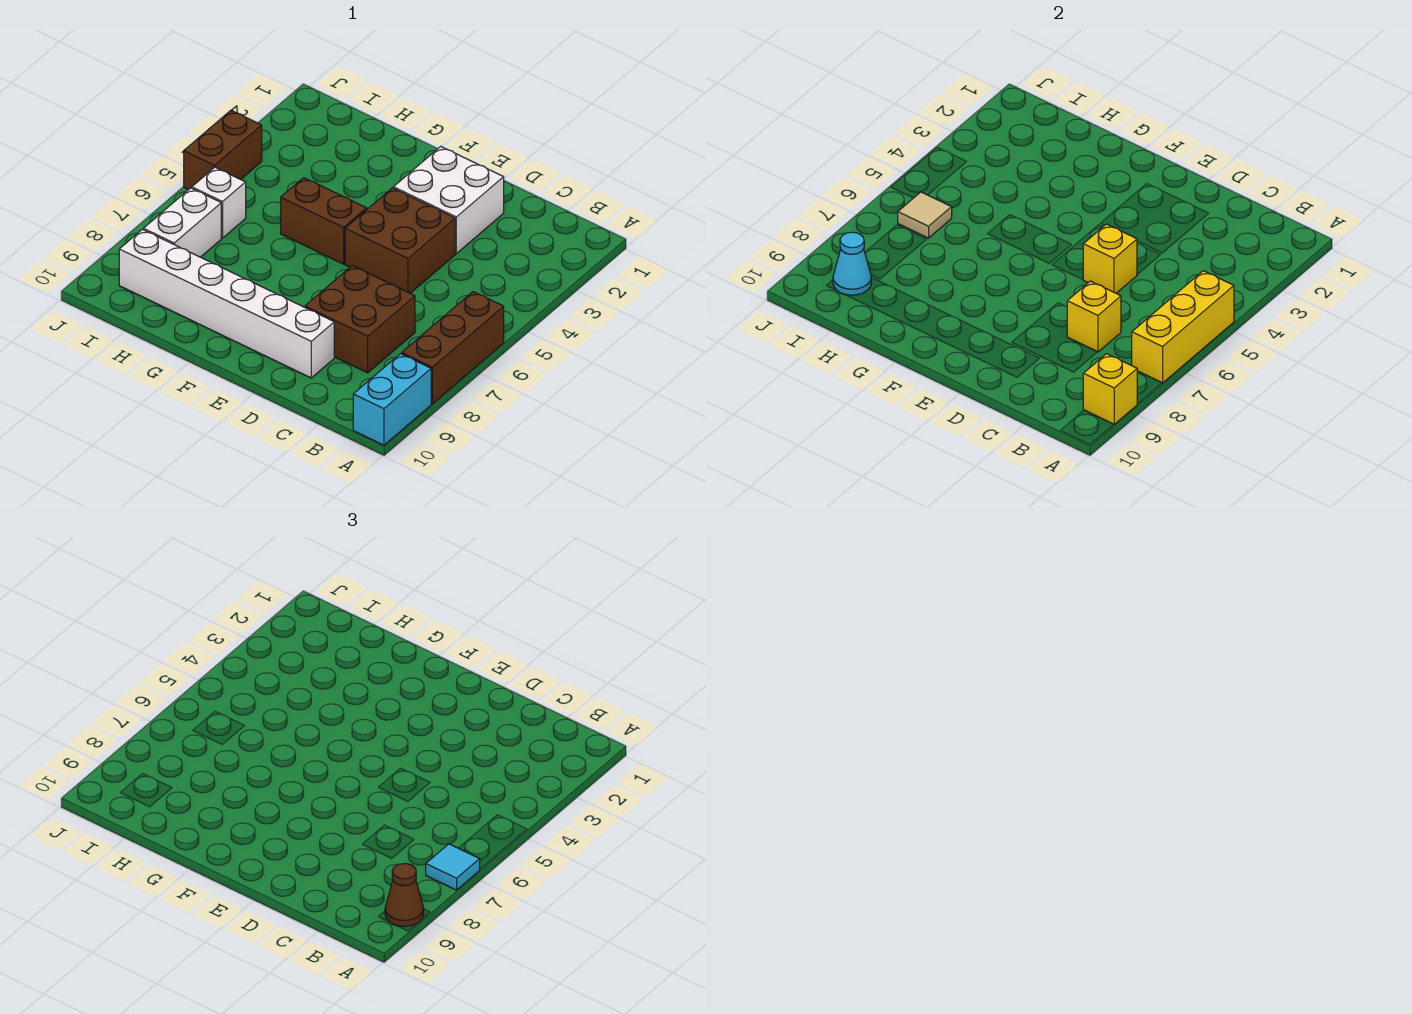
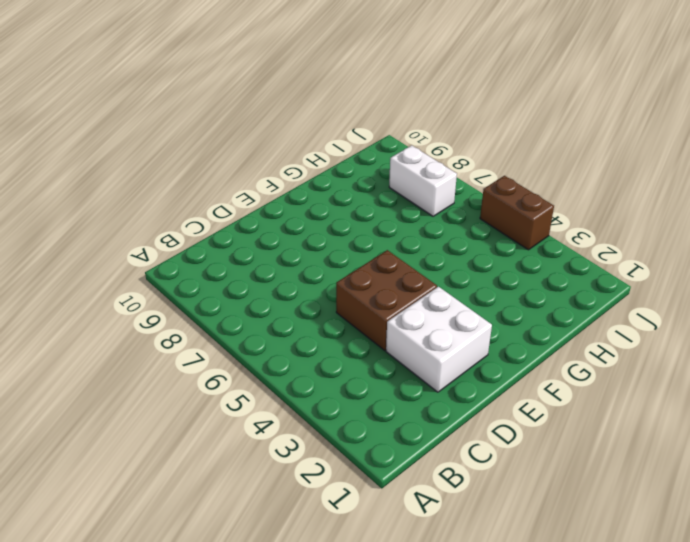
none -> brown brick A6:A8 level 1
none -> cyan brick A9:A10 level 1
none -> brown brick C7:D8 level 1

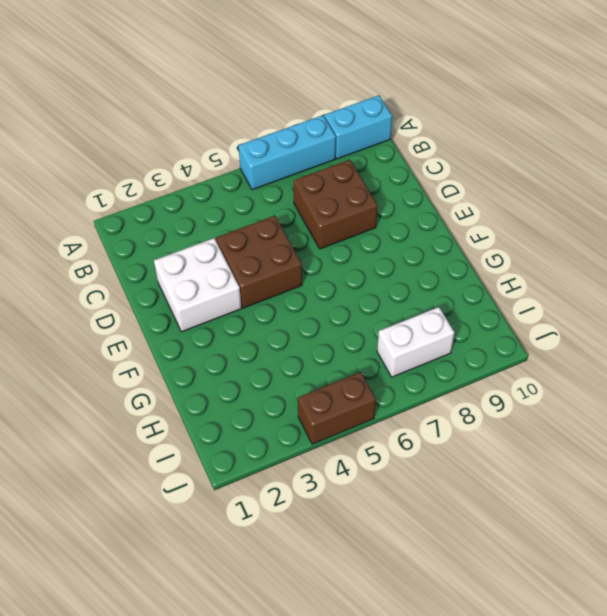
cyan brick A6:A8 level 1 -> brown brick A6:A8 level 1
none -> white brick D9:I9 level 1
none -> brown brick F5:G5 level 1
none -> white brick I6 level 1

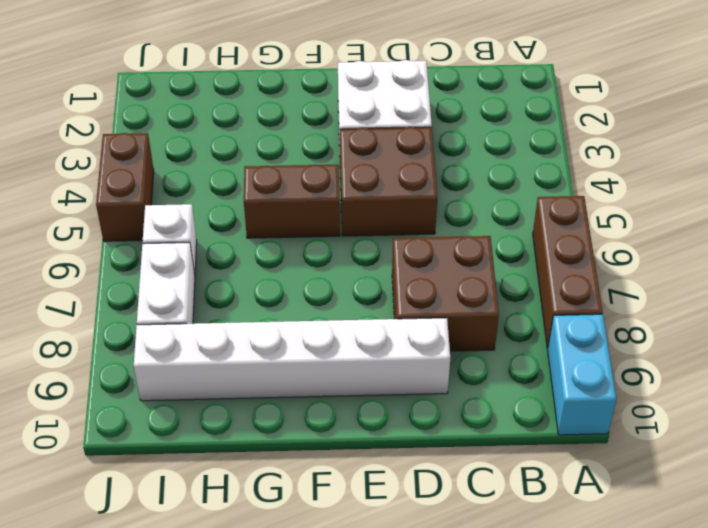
none -> yellow brick A5:A7 level 2
none -> yellow brick A9 level 2
none -> yellow brick C7 level 2

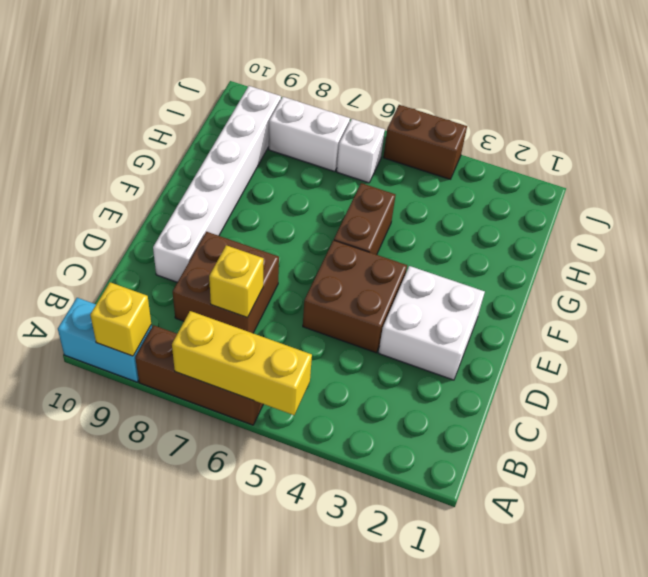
none -> yellow brick D5 level 2
none -> tan tile I6 level 2
none -> cyan cone I9 level 2

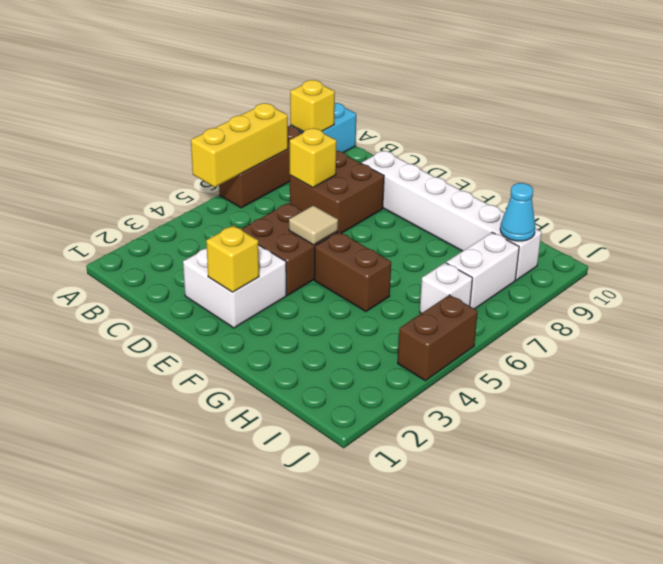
yellow brick E2 level 2 -> yellow brick D5 level 2
tan tile E5 level 2 -> tan tile I6 level 2
none -> cyan tile A7 level 3
none -> brown cone A9 level 3

